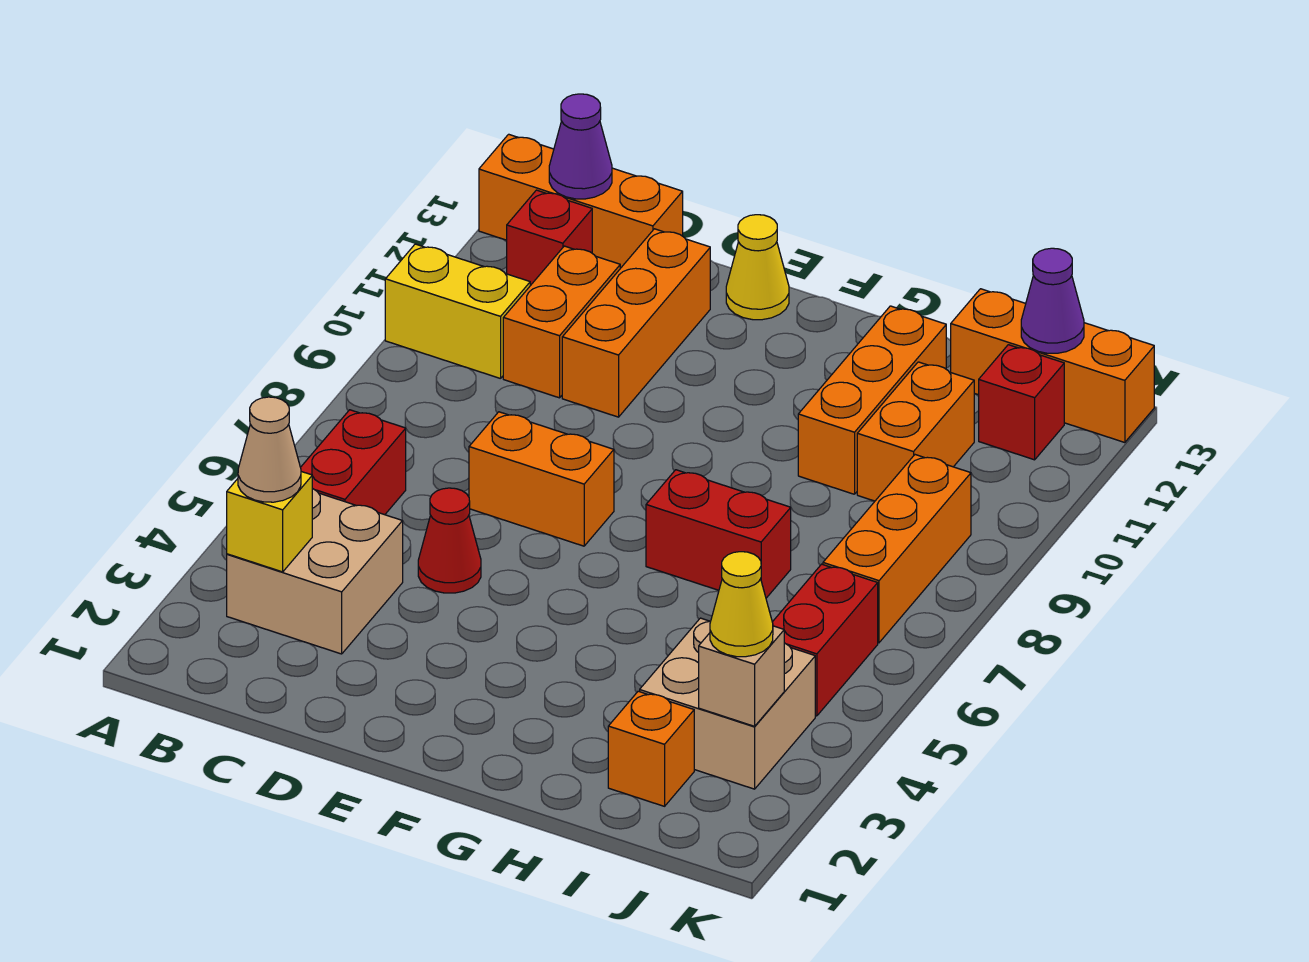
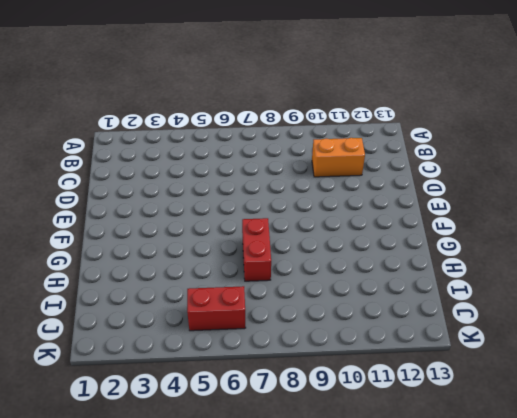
none -> yellow brick A10:B10 level 1
none -> orange brick A13:C13 level 1
none -> tan brick B3:C4 level 1

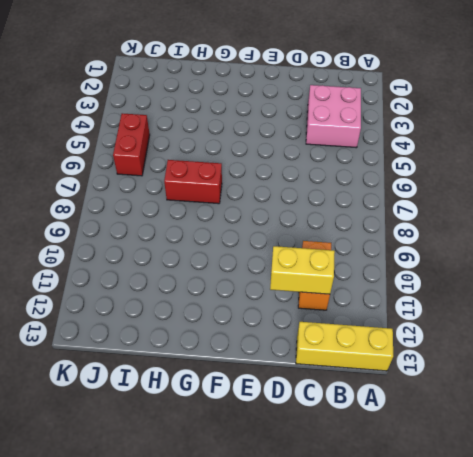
yellow brick A13:C13 level 1 -> orange brick A13:C13 level 1
pink brick B3:C4 level 1 -> tan brick B3:C4 level 1
yellow brick C11:D11 level 2 -> yellow brick A10:B10 level 1
none -> red brick B5:B6 level 1
none -> red brick B12 level 1
none -> red cone D5 level 1

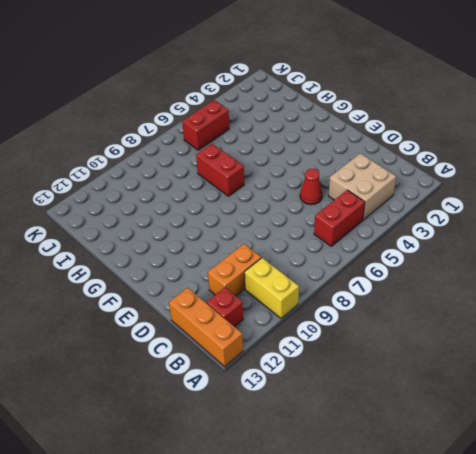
none -> orange brick D7:E7 level 1
none -> orange brick D10:D12 level 1
none -> yellow cone E13 level 1

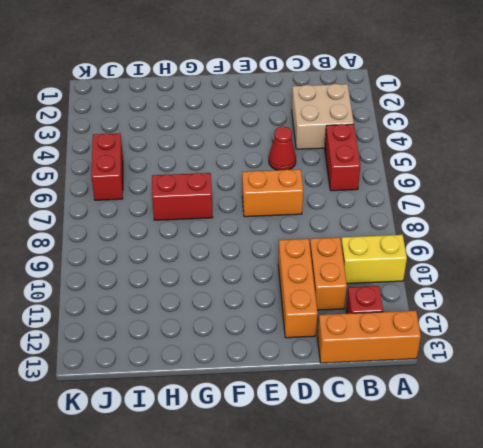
none -> yellow cone E13 level 1
none -> orange brick H10:H12 level 1
none -> orange brick I2 level 1

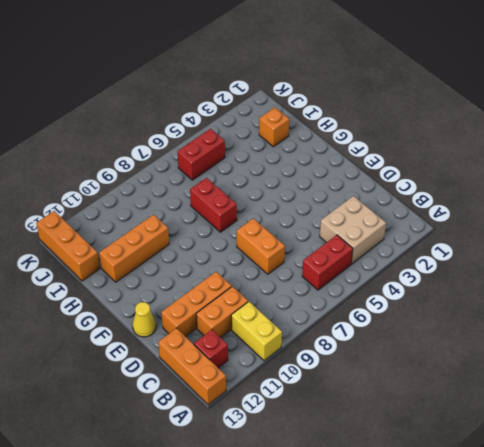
none -> red cone D5 level 1
none -> tan brick I3:J4 level 1
none -> orange brick I10:I11 level 1

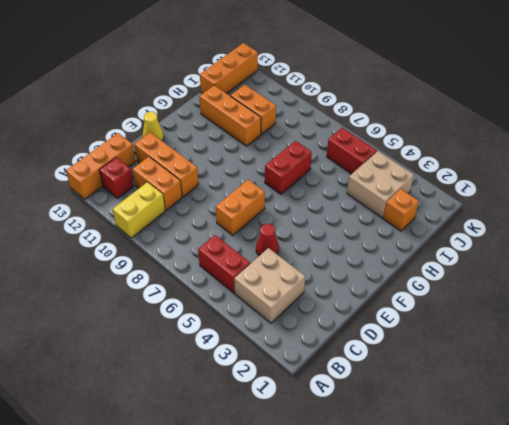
none -> orange brick J7:J9 level 1
none -> red brick J12 level 1
none -> yellow brick B3 level 2

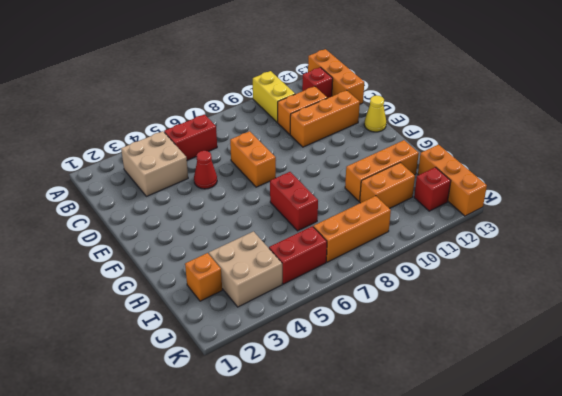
none -> yellow brick B3 level 2
none -> purple cone B13 level 2
none -> tan brick J3 level 2

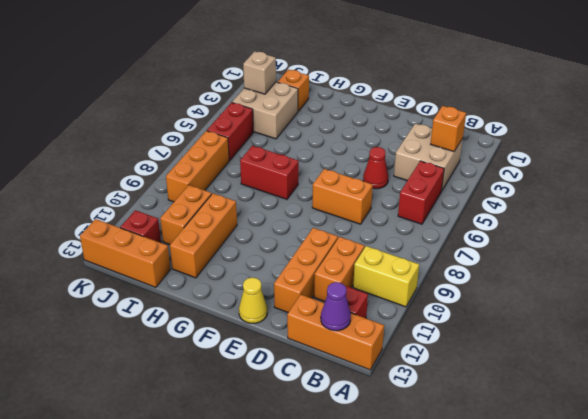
orange brick B3 level 2 -> yellow brick B3 level 2
none -> purple cone J13 level 2
none -> tan cone B3 level 3
none -> yellow cone J3 level 3

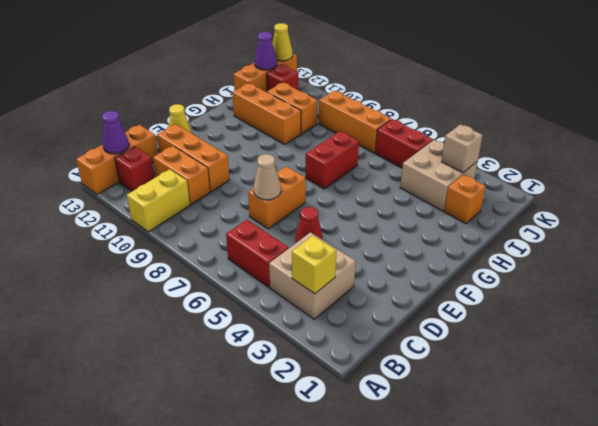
tan cone D7 level 2 -> tan cone B3 level 3
yellow cone K13 level 2 -> yellow cone J3 level 3

